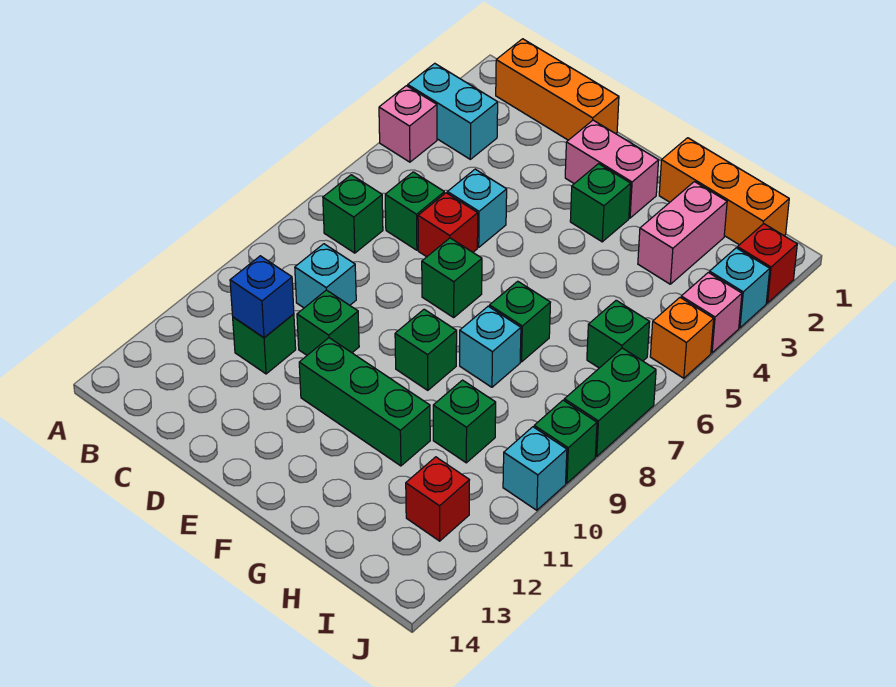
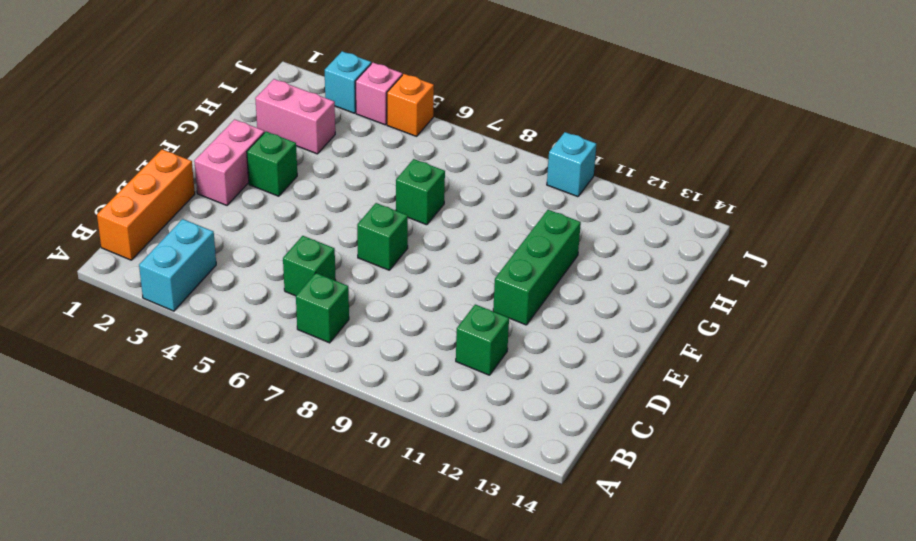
none -> pink brick A4 level 1
none -> cyan brick C9 level 1
none -> cyan brick D5 level 1
none -> red brick D6 level 1

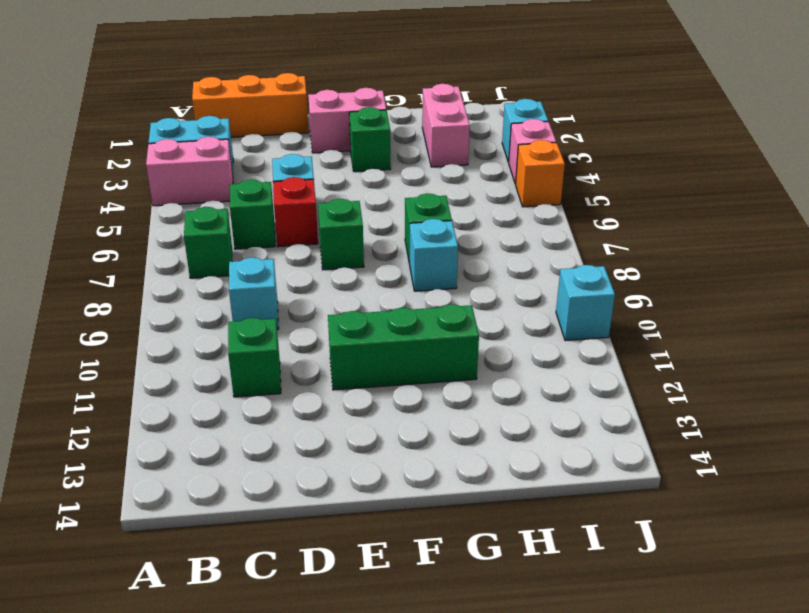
pink brick A4:B4 level 1 -> pink brick A4 level 1
none -> green brick D10 level 1
none -> green brick F9 level 1
none -> orange brick G1:I1 level 1
none -> green brick H10 level 1

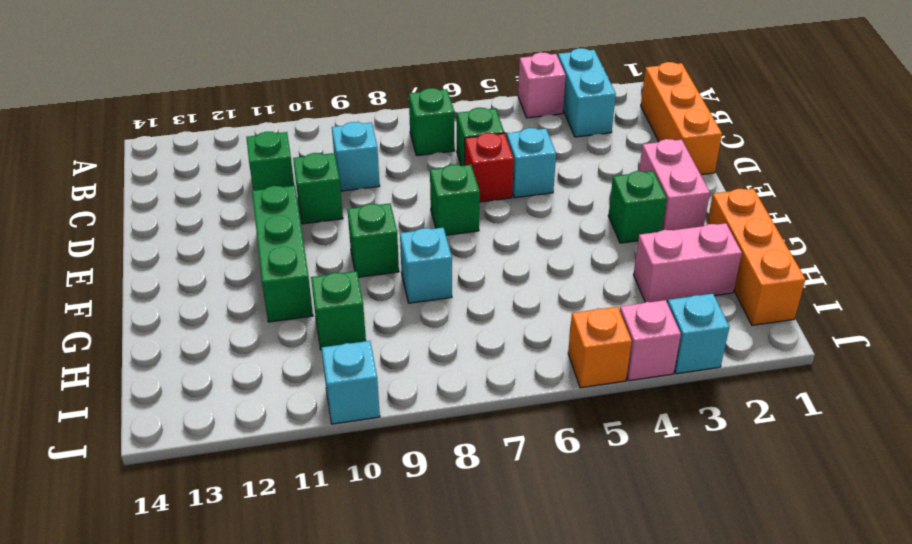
none -> green brick G7 level 1
none -> green brick I6 level 1
none -> red brick I12 level 1
none -> red brick J2 level 1

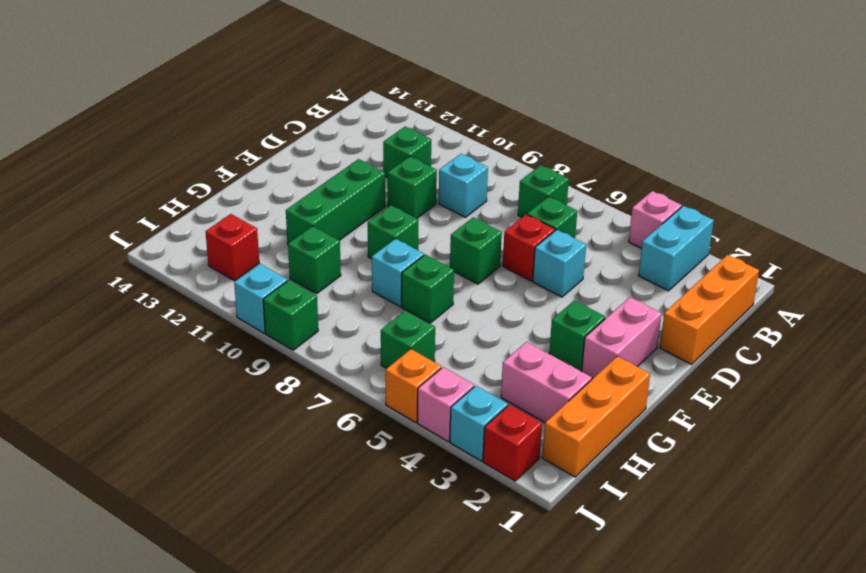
none -> green brick J7:J8 level 1
none -> blue brick C11 level 2

